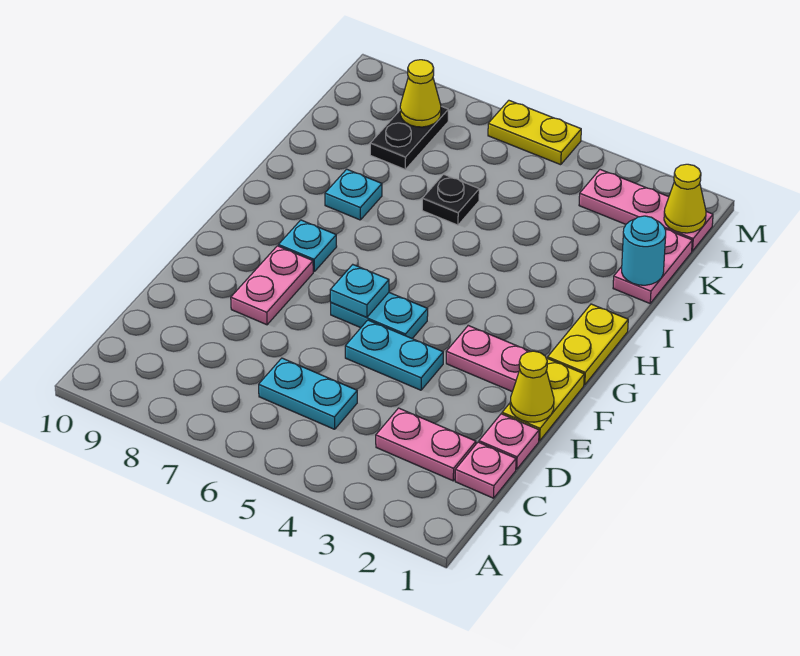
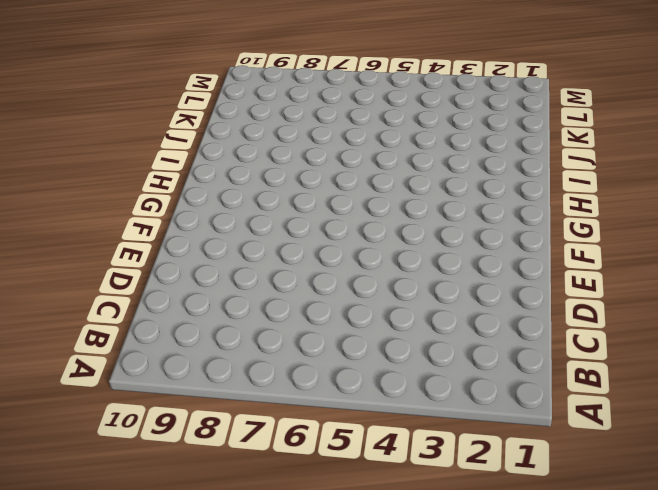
none -> pink plate C1 level 1
none -> pink plate C2:C3 level 1
none -> cyan plate C5:C6 level 1

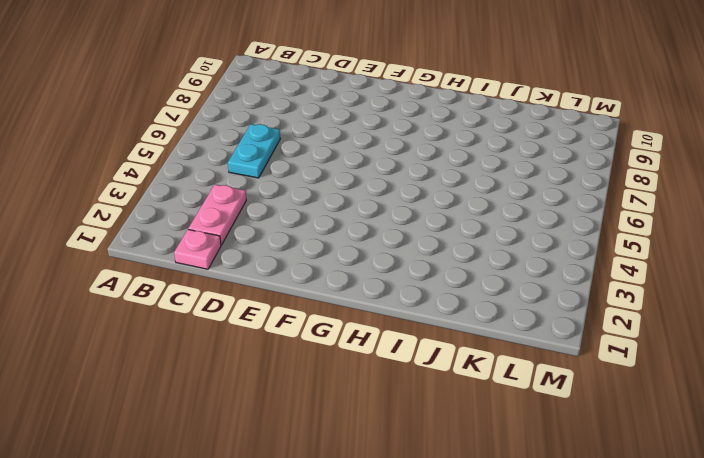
none -> pink plate D1 level 1
none -> yellow plate E1:F1 level 1
none -> cyan plate E4:E5 level 1

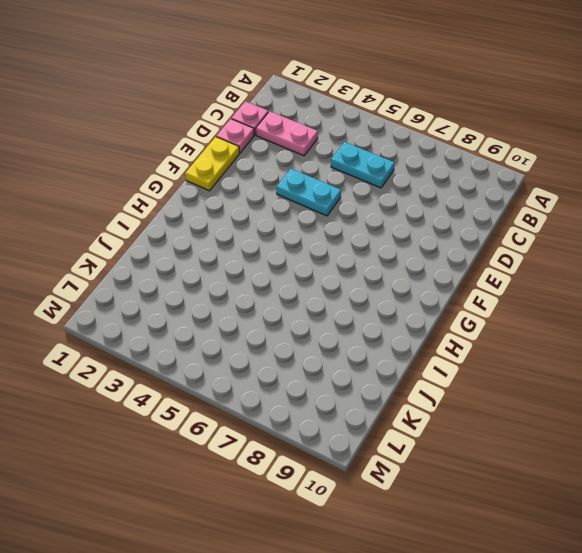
none -> pink plate E8:F8 level 1
none -> pink plate F2:F3 level 1
none -> cyan plate F5:F6 level 1

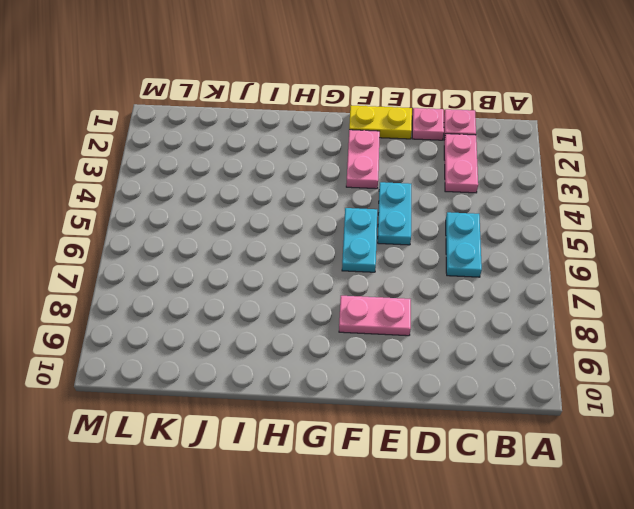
none -> yellow plate G1:H1 level 1
none -> cyan plate G8 level 1
none -> cyan plate I8 level 1

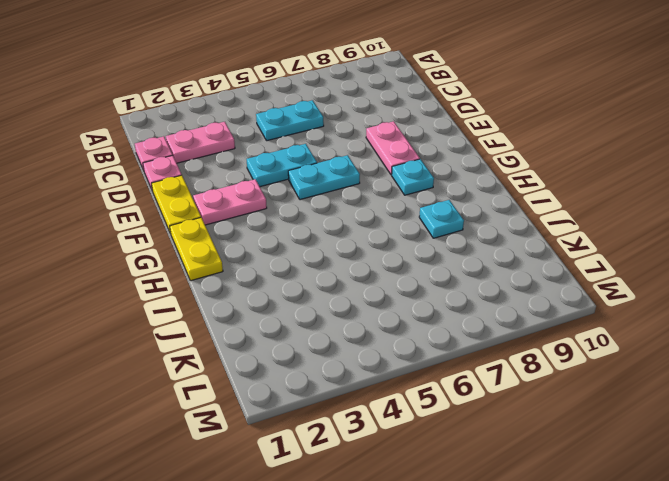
none -> pink plate J1:K1 level 1
none -> black plate J6 level 1
none -> black plate K8:L8 level 1

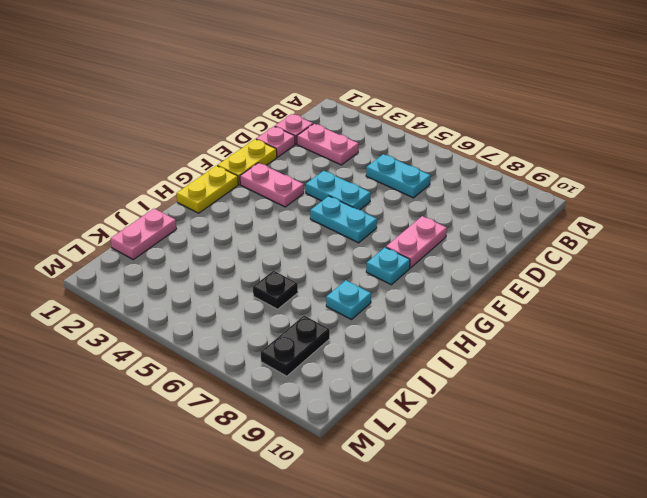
none -> pink plate L1:L3 level 1
none -> yellow plate M5:M6 level 1
none -> yellow cone E1 level 2

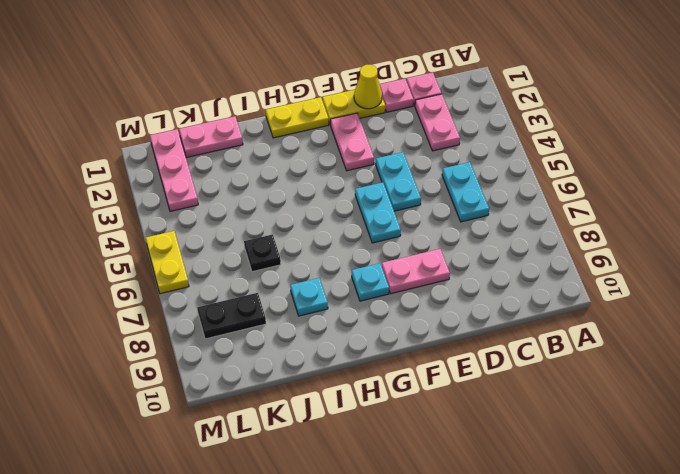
none -> cyan plate F6 level 2
none -> cyan round brick J1 level 2
none -> yellow cone L1 level 2

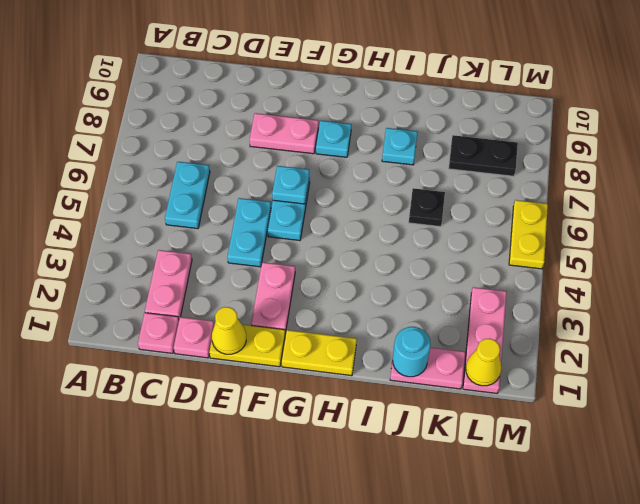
none -> yellow cone L8 level 2

